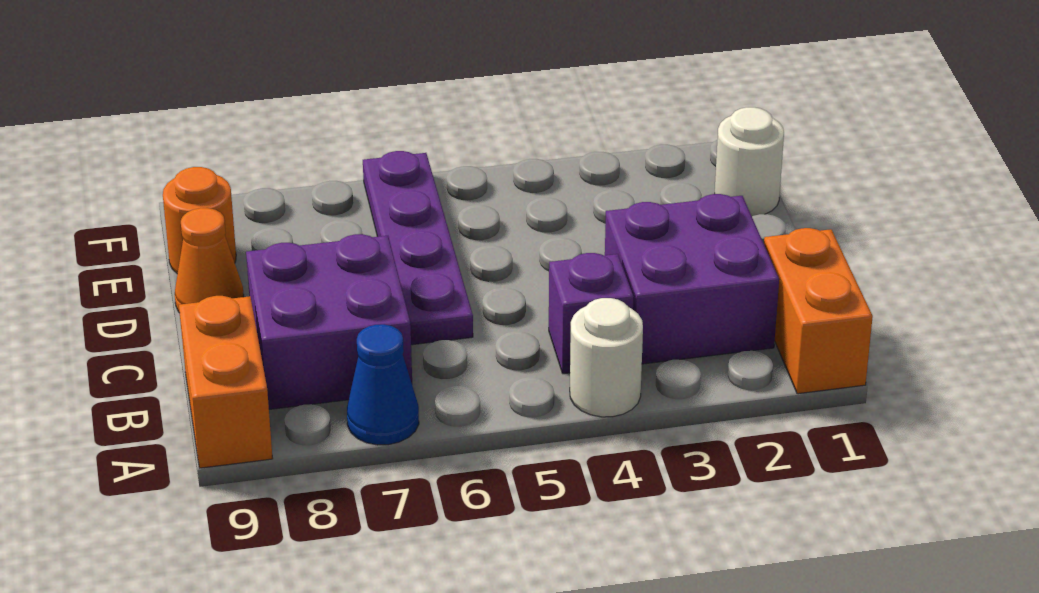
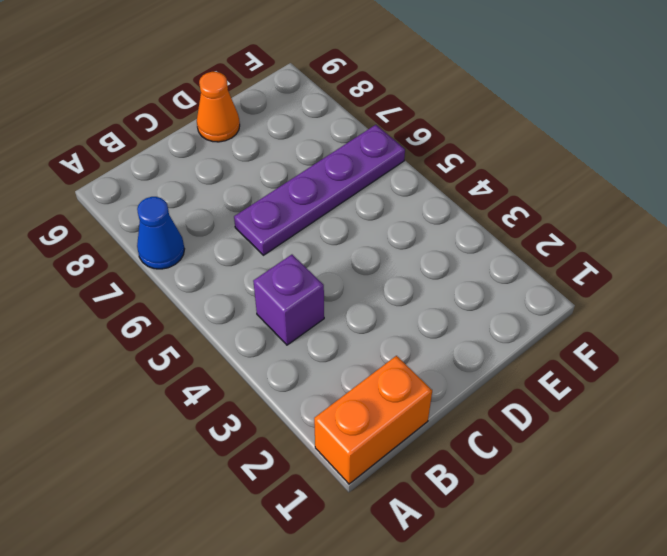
none -> white round brick A4 level 1
none -> orange brick A9:B9 level 1

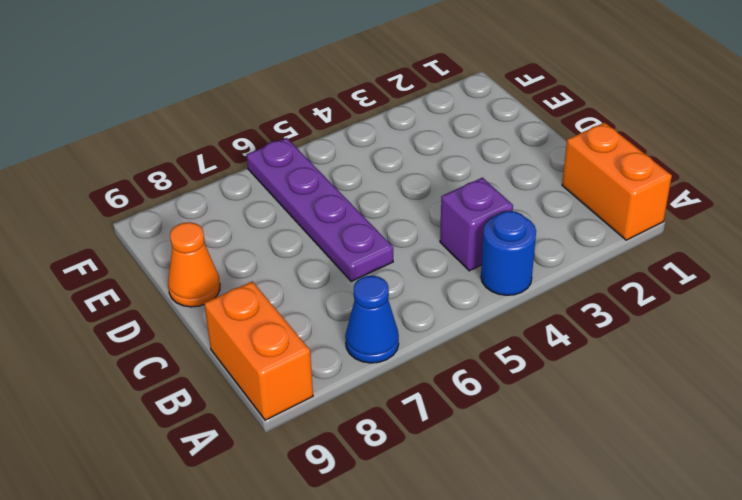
blue round brick A4 level 1 -> white round brick A4 level 1
none -> purple brick B2:C3 level 1
none -> purple brick B7:C8 level 1

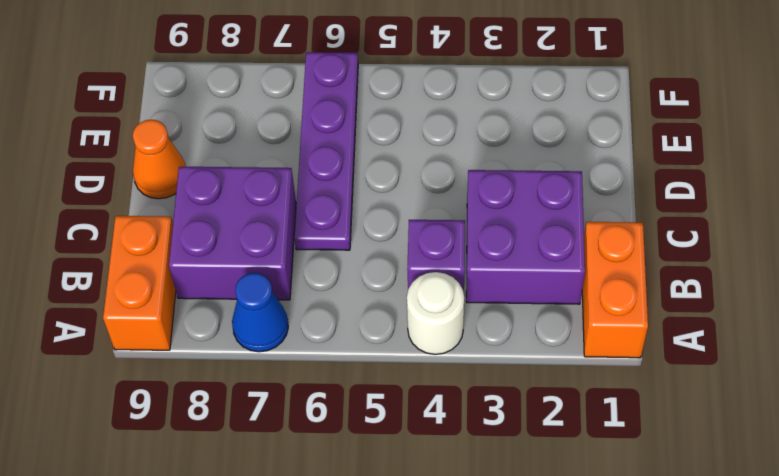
none -> white round brick E1 level 1
none -> orange round brick E9 level 1

